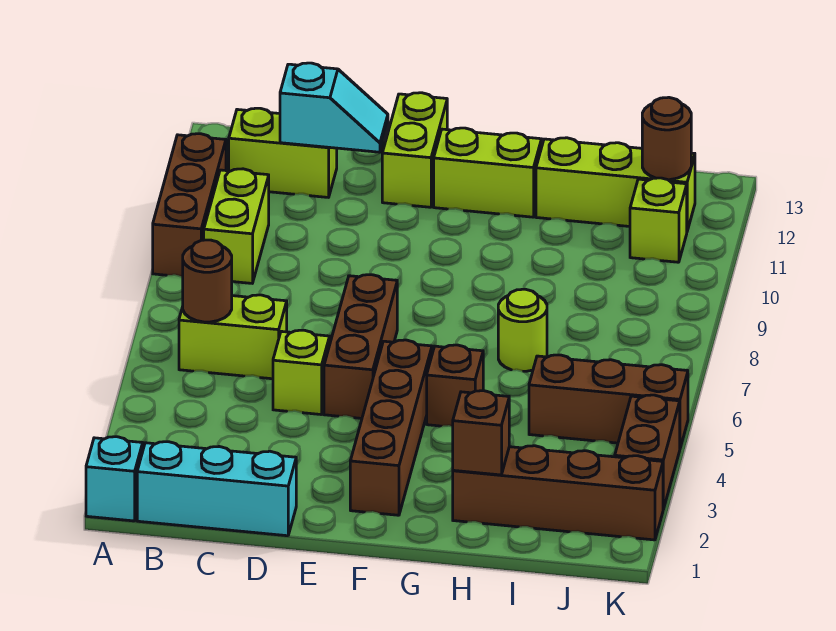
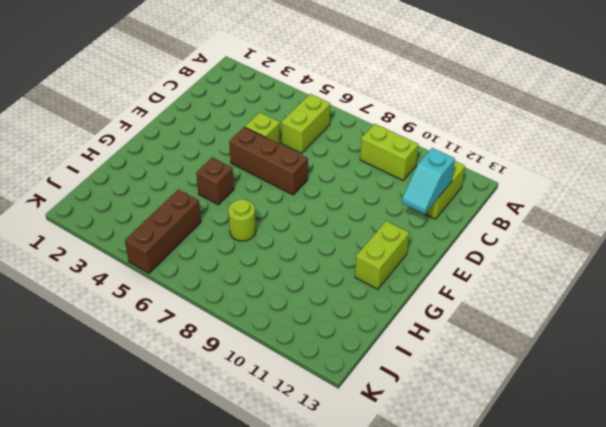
none -> cyan brick A1 level 1
none -> brown brick A9:A11 level 1
none -> cyan brick B1:D1 level 1

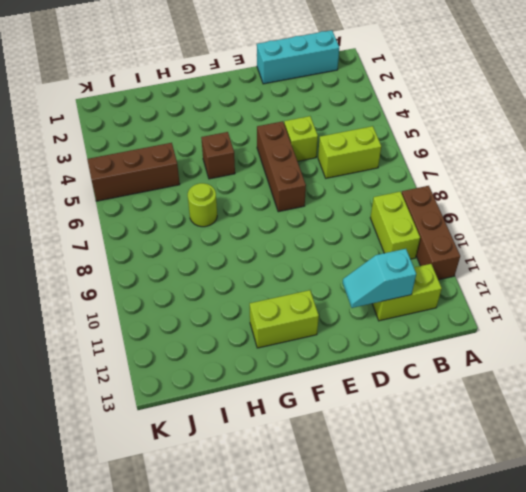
none -> cyan brick A1 level 1
none -> lime brick E12:E13 level 1
none -> brown brick F2:F5 level 1

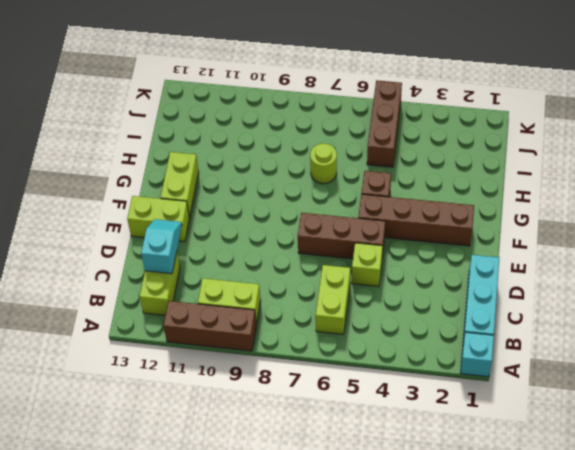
none -> brown brick H2:K2 level 1
none -> lime brick H12:J12 level 1
none -> lime brick J11 level 1

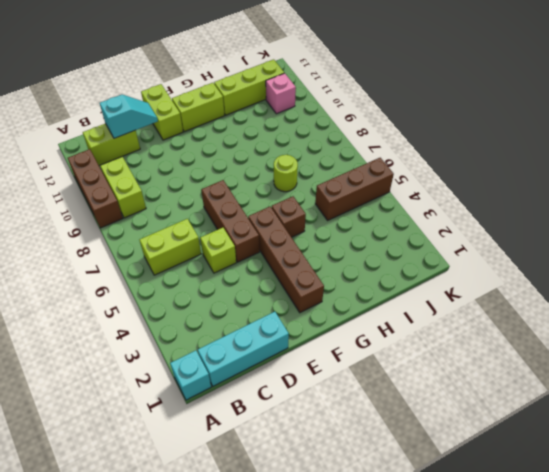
pink brick J11 level 1 -> lime brick J11 level 1
none -> brown brick H2:K2 level 1
none -> brown brick K3:K4 level 1
none -> brown round brick B6 level 2

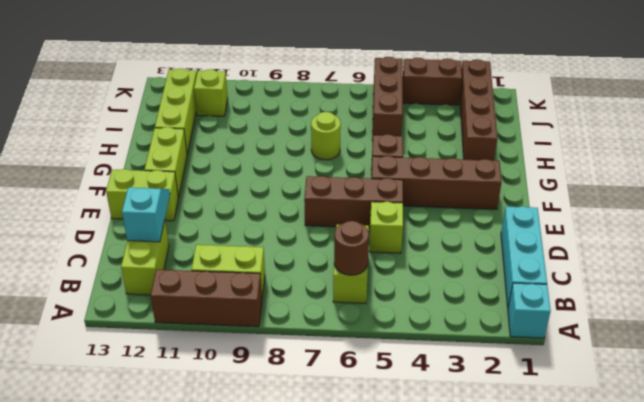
none -> brown brick H2 level 2
none -> brown round brick J12 level 2

